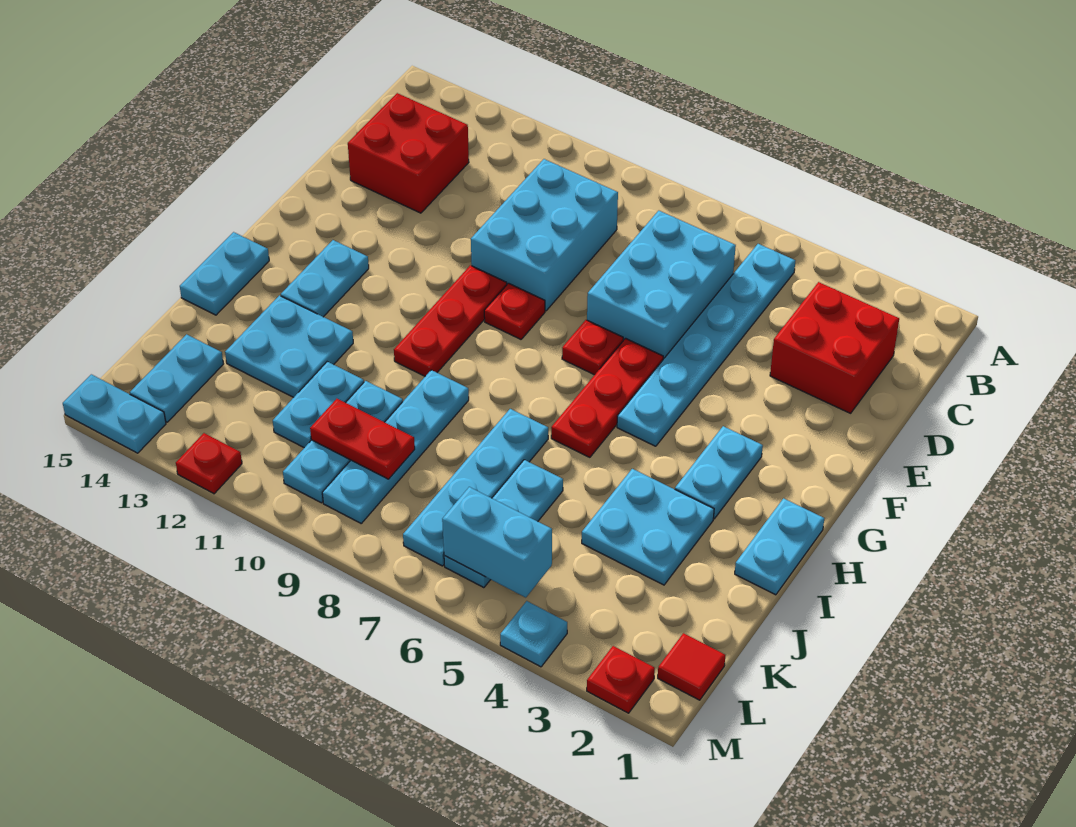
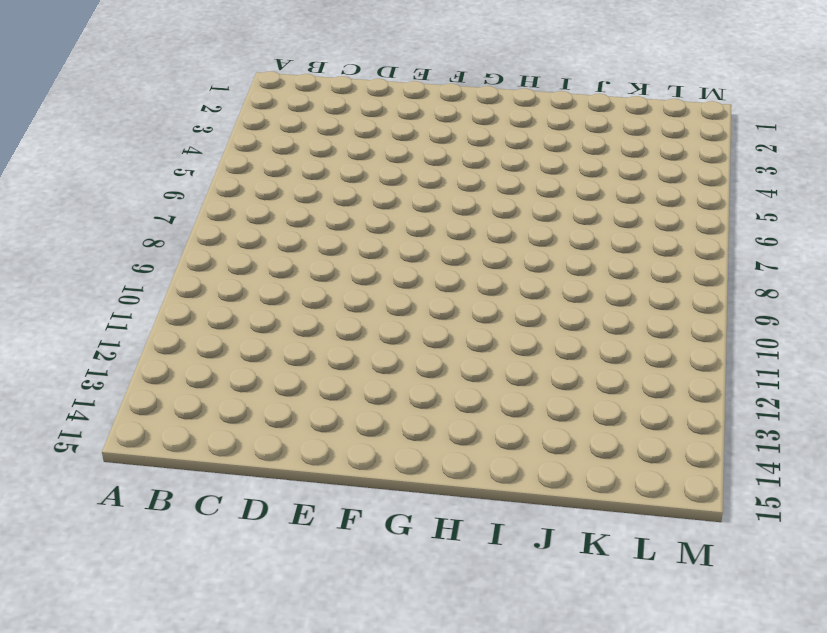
none -> cyan plate B5:G5 level 1
none -> red brick C2:D3 level 1
none -> cyan brick C6:E7 level 1

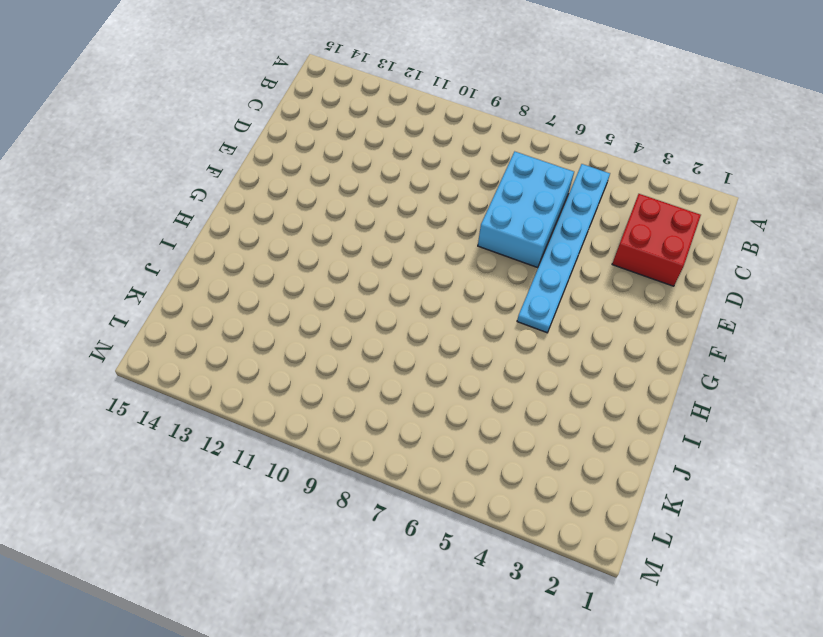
none -> cyan brick C9:E10 level 1
none -> red brick C13:D14 level 1
none -> red plate F6:H6 level 1

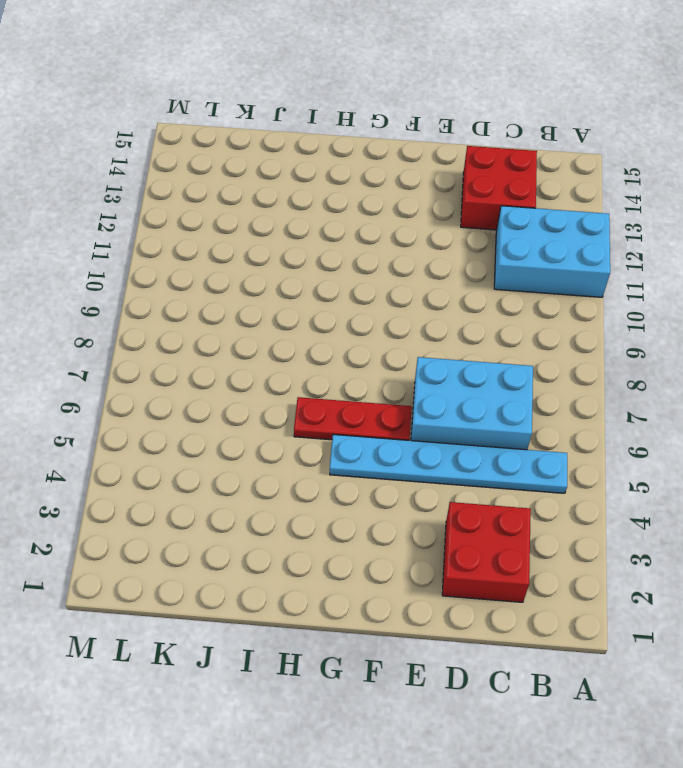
cyan brick A11:C12 level 1 -> cyan brick C9:E10 level 1
none -> red plate F7 level 1
none -> red plate F9 level 1
none -> red plate F10:H10 level 1

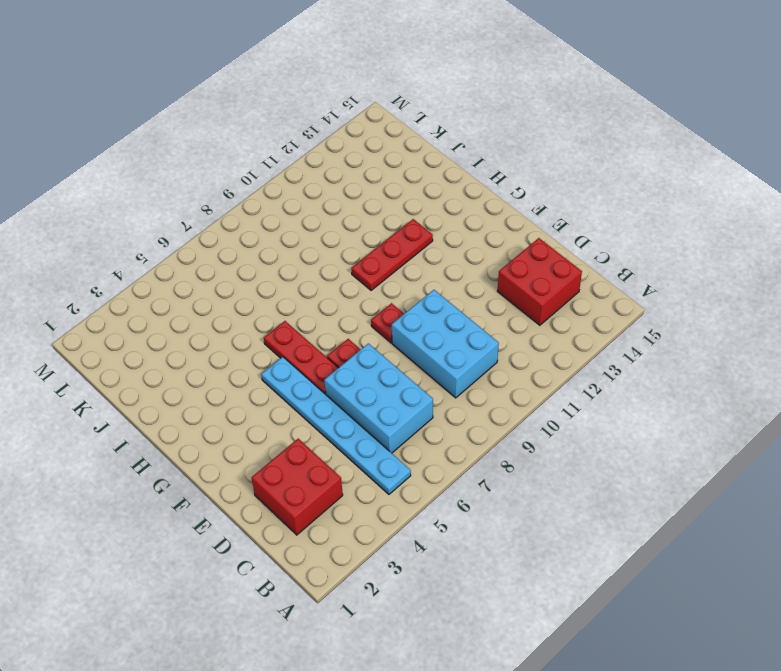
red plate H10:H12 level 1 -> red plate F10:H10 level 1
none -> cyan plate G3:H3 level 1
none -> cyan plate G13:H13 level 1
none -> cyan plate H1:I1 level 1

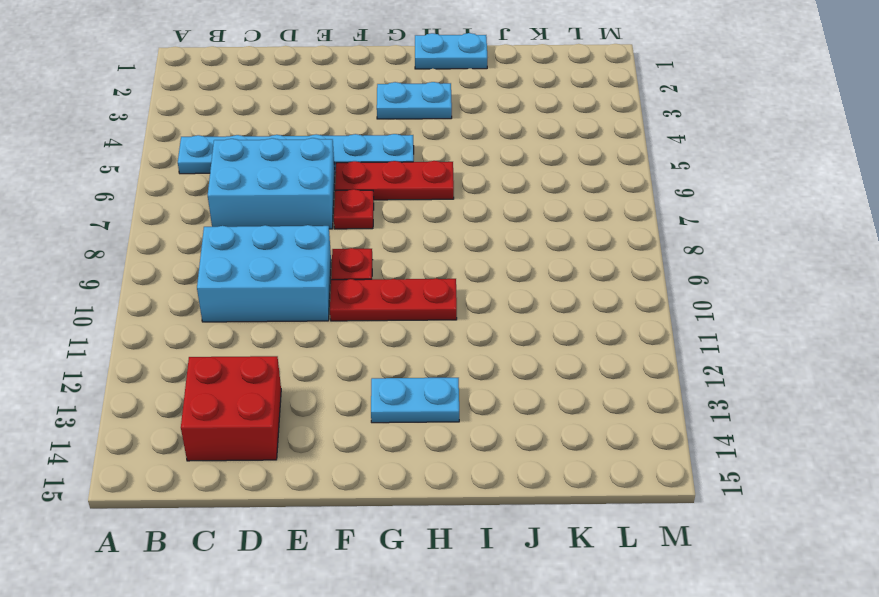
none -> red brick C2:D3 level 1
none -> cyan plate H15:I15 level 1
none -> cyan plate I3:J4 level 1

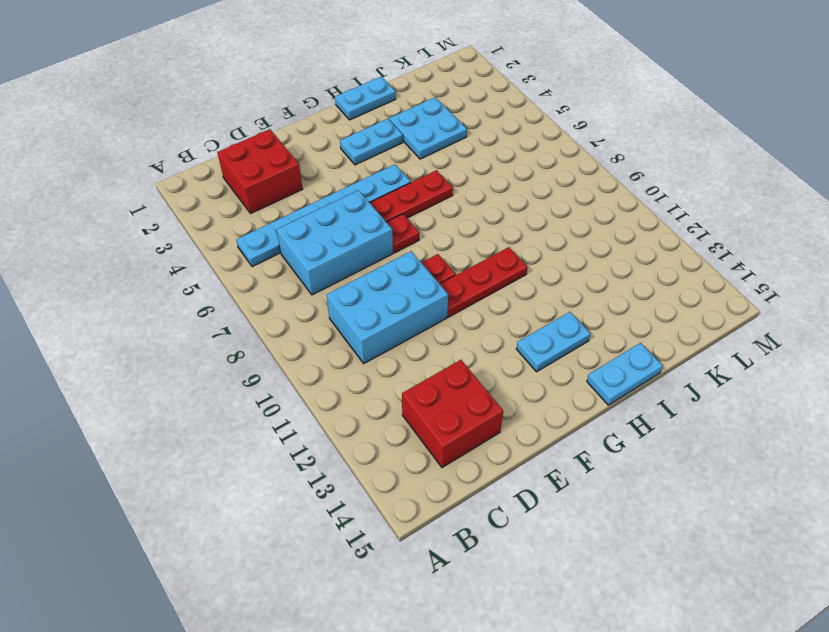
none -> cyan plate I7:L7 level 1
none -> cyan plate I9:L9 level 1
none -> cyan plate I12:J13 level 1

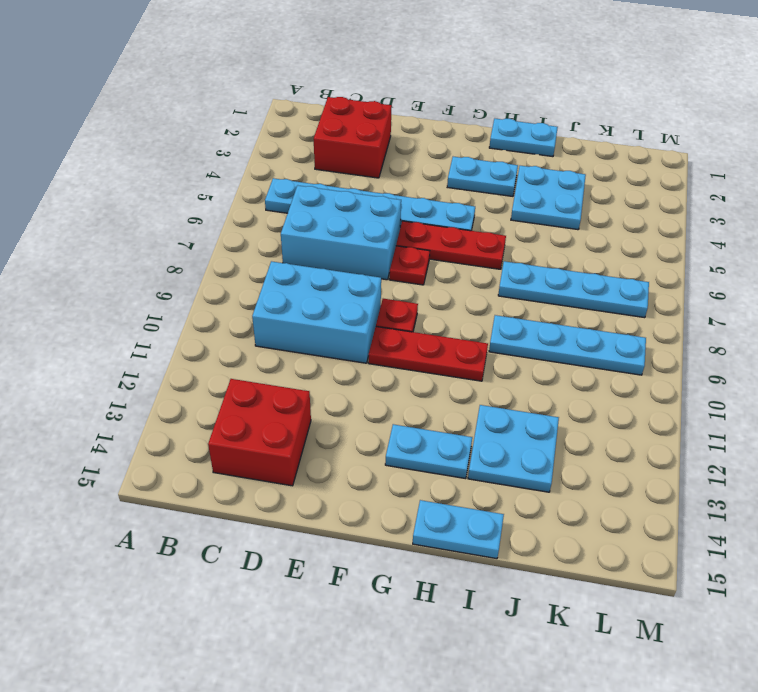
none -> cyan plate J6:L6 level 1
none -> cyan plate J10:L10 level 1
none -> cyan plate J11:K11 level 1

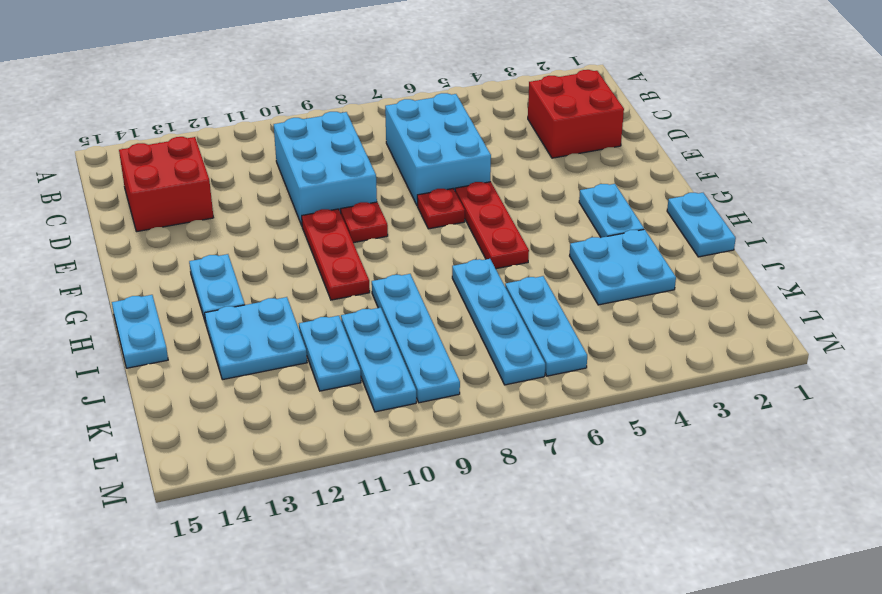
none -> cyan plate B5:G5 level 1
none -> cyan plate K14:L14 level 1
none -> red tile L1 level 1

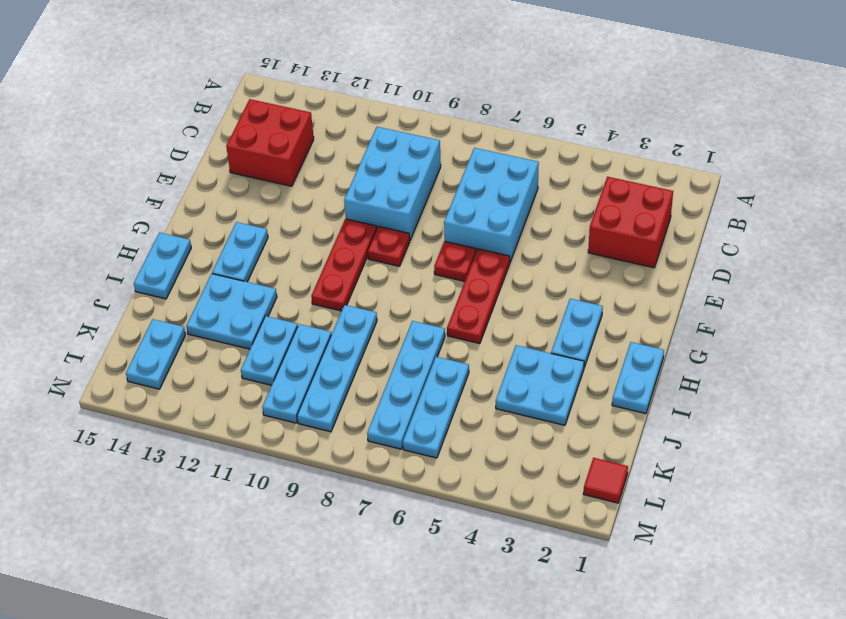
none -> cyan plate B5:G5 level 1
none -> red plate M2 level 1
none -> cyan plate M4 level 1

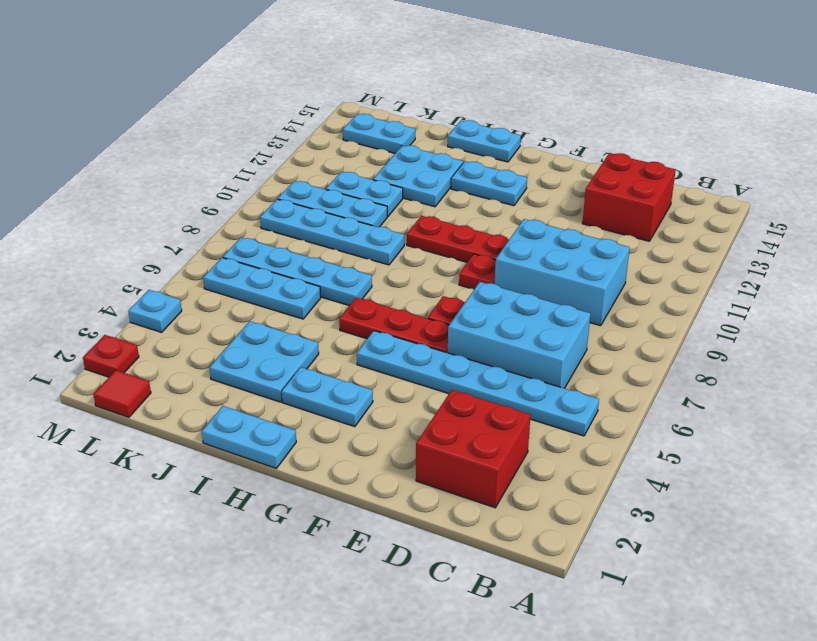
none -> red plate M12 level 1
none -> cyan plate M14:M15 level 1
none -> red plate K9:K10 level 2

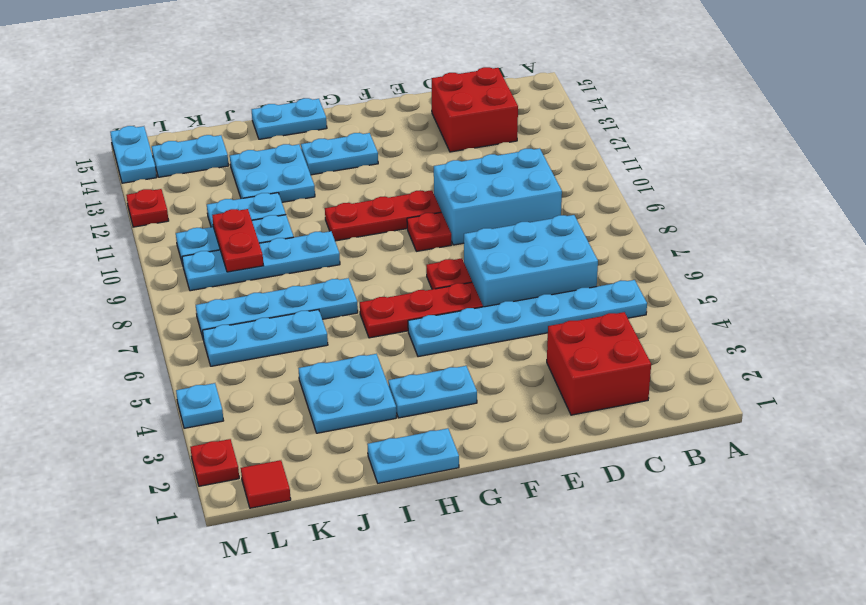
none -> cyan brick L5:L6 level 2

